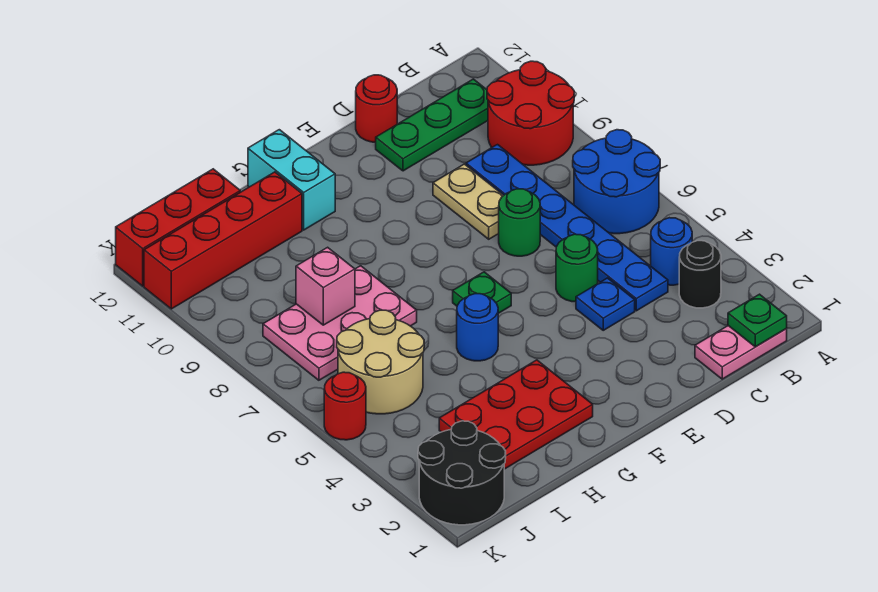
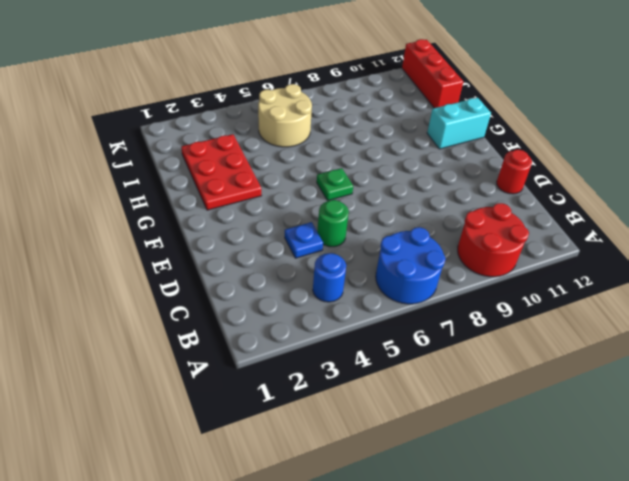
none -> pink plate B1:C1 level 1
none -> black round brick B3 level 1
none -> green plate B11:D11 level 1

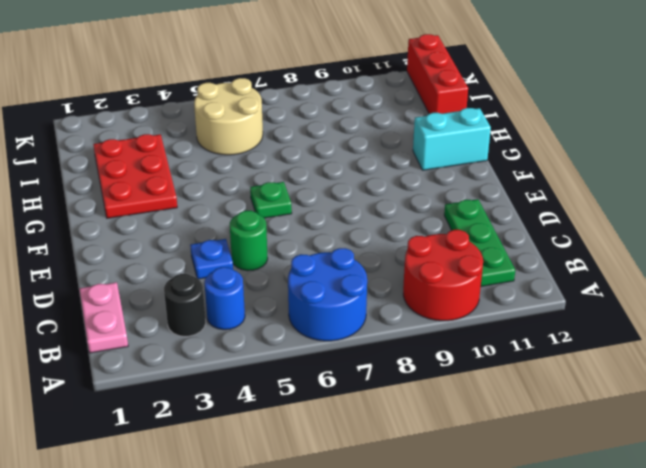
none -> blue plate C4:C9 level 1
none -> green round brick D7 level 1
none -> tan plate D8:D9 level 1

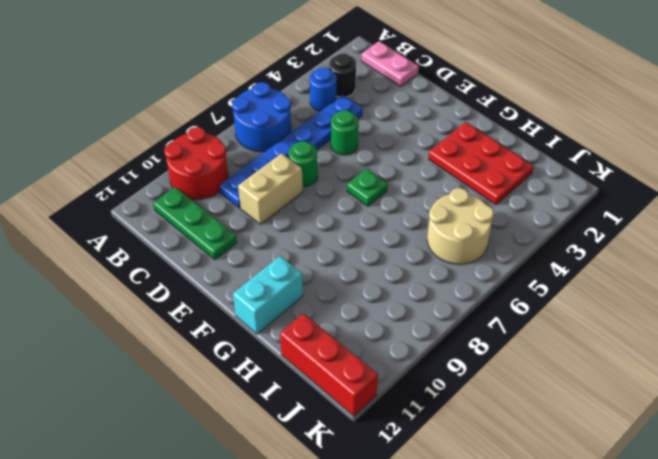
tan brick D8:D9 level 1 -> tan plate D8:D9 level 1
none -> blue plate D4 level 1
none -> red round brick D12 level 1
none -> blue round brick G5 level 1

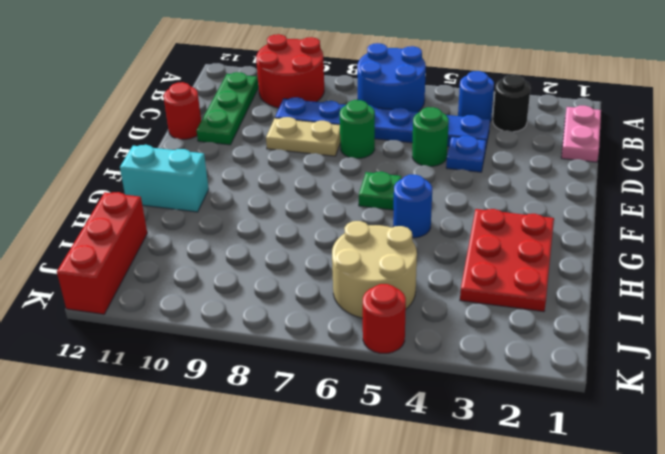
none -> pink plate H7:J8 level 1
none -> red brick H11:K11 level 1
none -> black round brick J1:K2 level 1

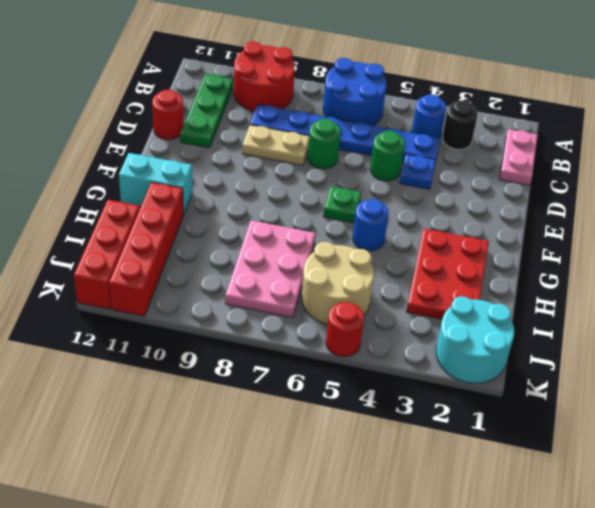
cyan round brick J1:K2 level 1 -> black round brick J1:K2 level 1
none -> green plate B1 level 2
none -> pink brick I8 level 2

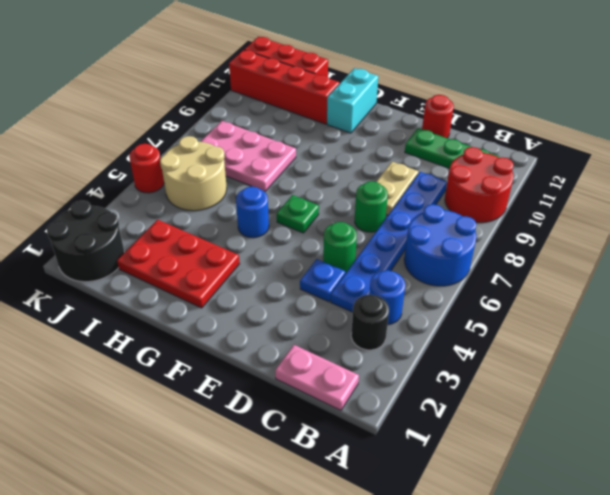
none -> green plate B1 level 2
none -> pink brick I8 level 2

